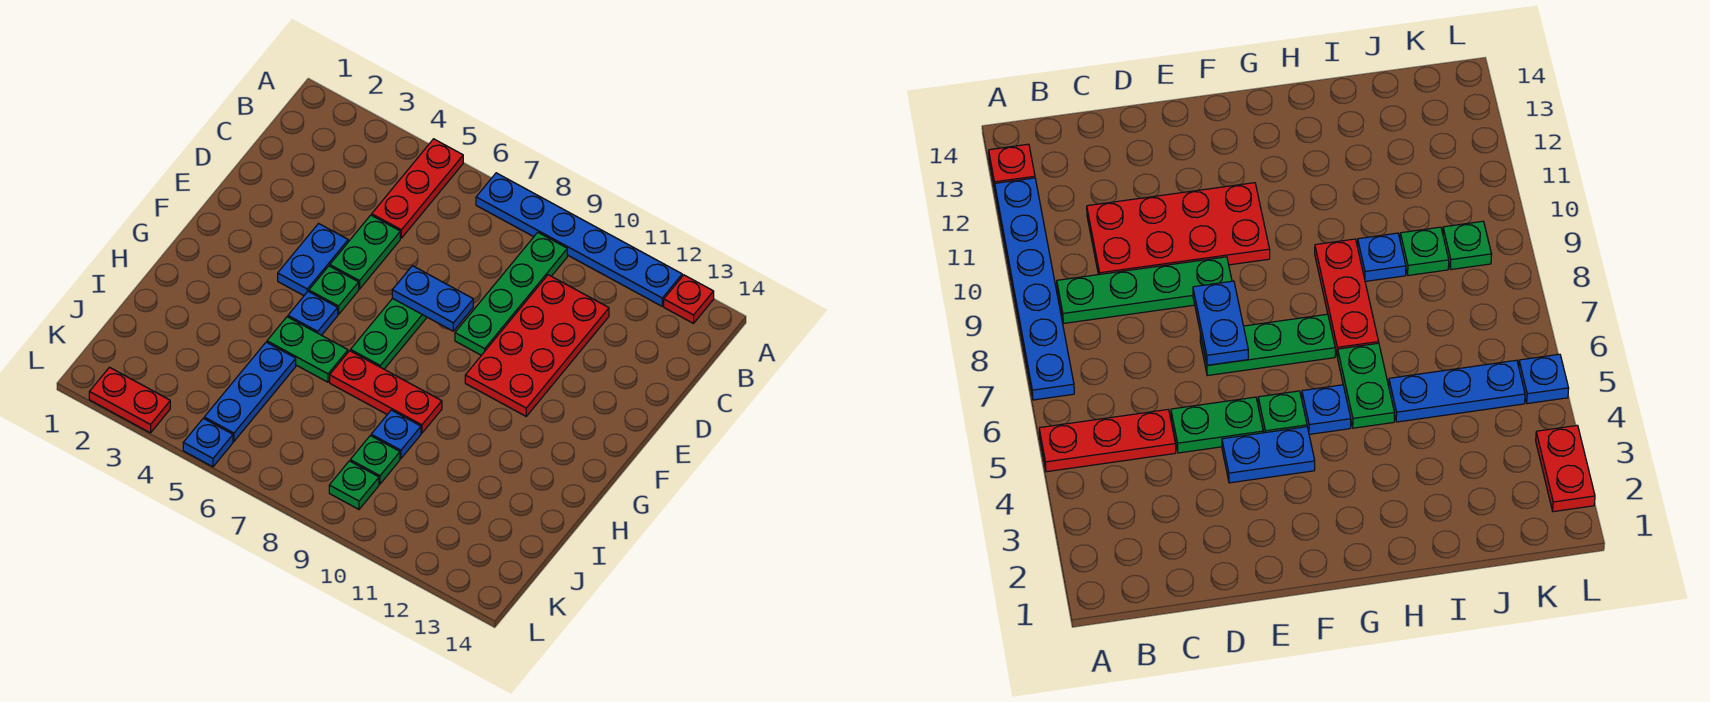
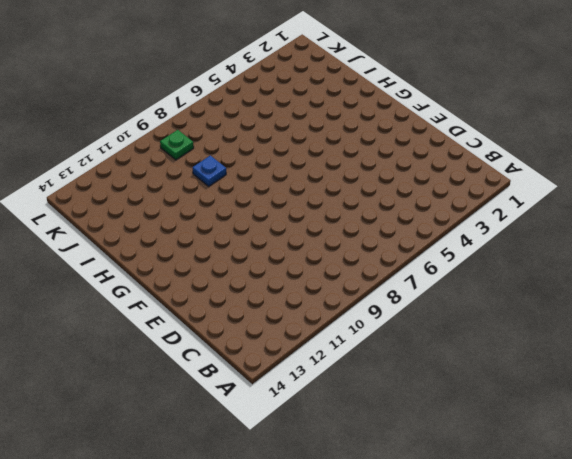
none -> red plate A5:C5 level 1
none -> blue plate A7:A12 level 1
none -> red plate A13 level 1

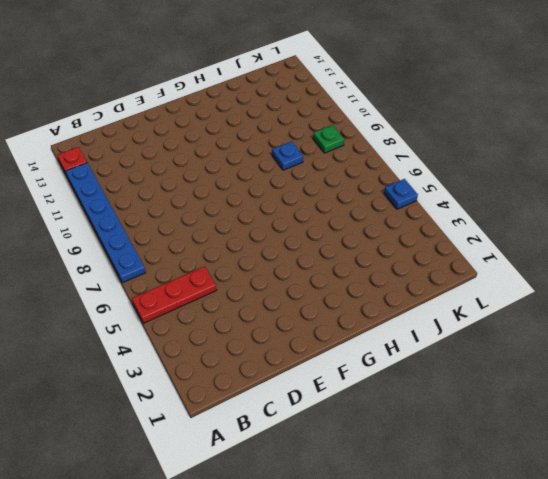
none -> green plate B9:E9 level 1
none -> red plate C10:F11 level 1
none -> green plate D5:E5 level 1

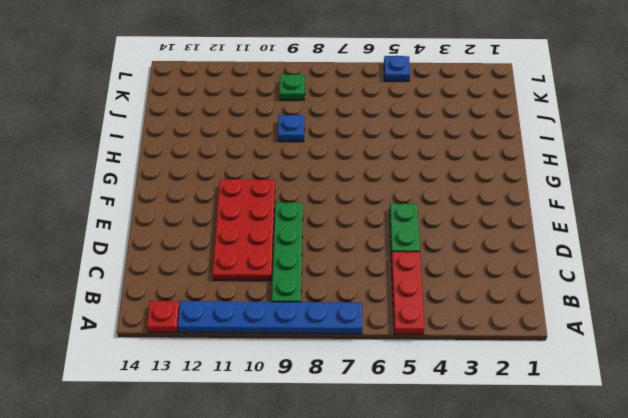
none -> blue plate E4:F4 level 1
none -> green plate E7:G7 level 1
none -> green plate F5 level 1

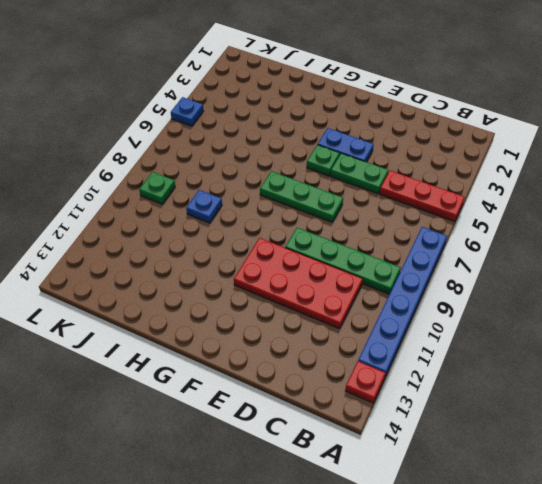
none -> blue plate G5 level 1
none -> green plate H5:H6 level 1
none -> red plate H7:H9 level 1

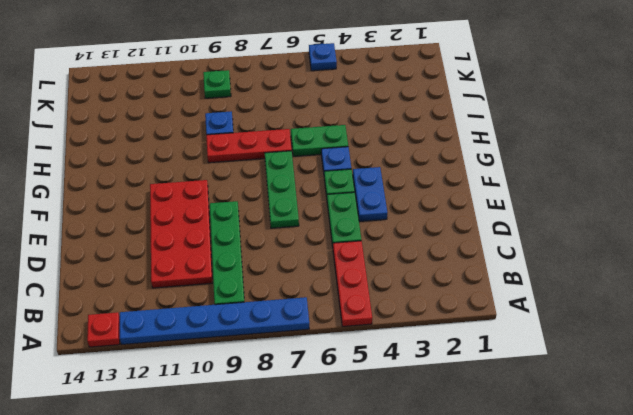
none -> blue plate I5:K5 level 1
none -> green plate J9 level 1
none -> red plate L2:L3 level 1

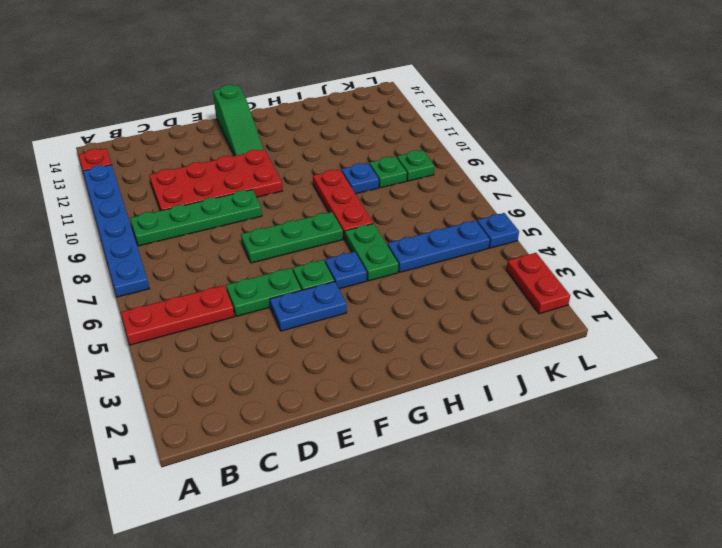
green slope F12:F14 level 1 top 14 -> none
none -> blue plate E7:E8 level 2

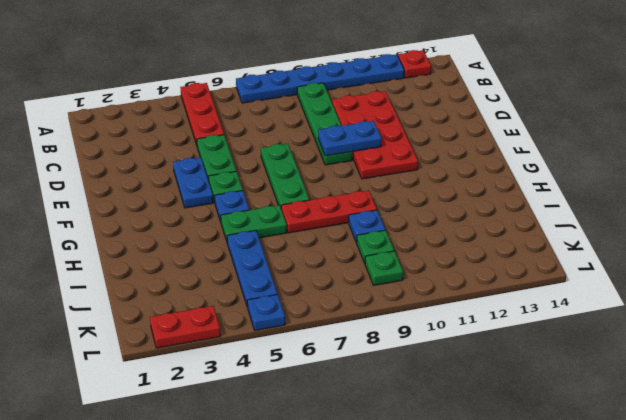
blue plate E9:E10 level 2 -> blue plate E7:E8 level 2

